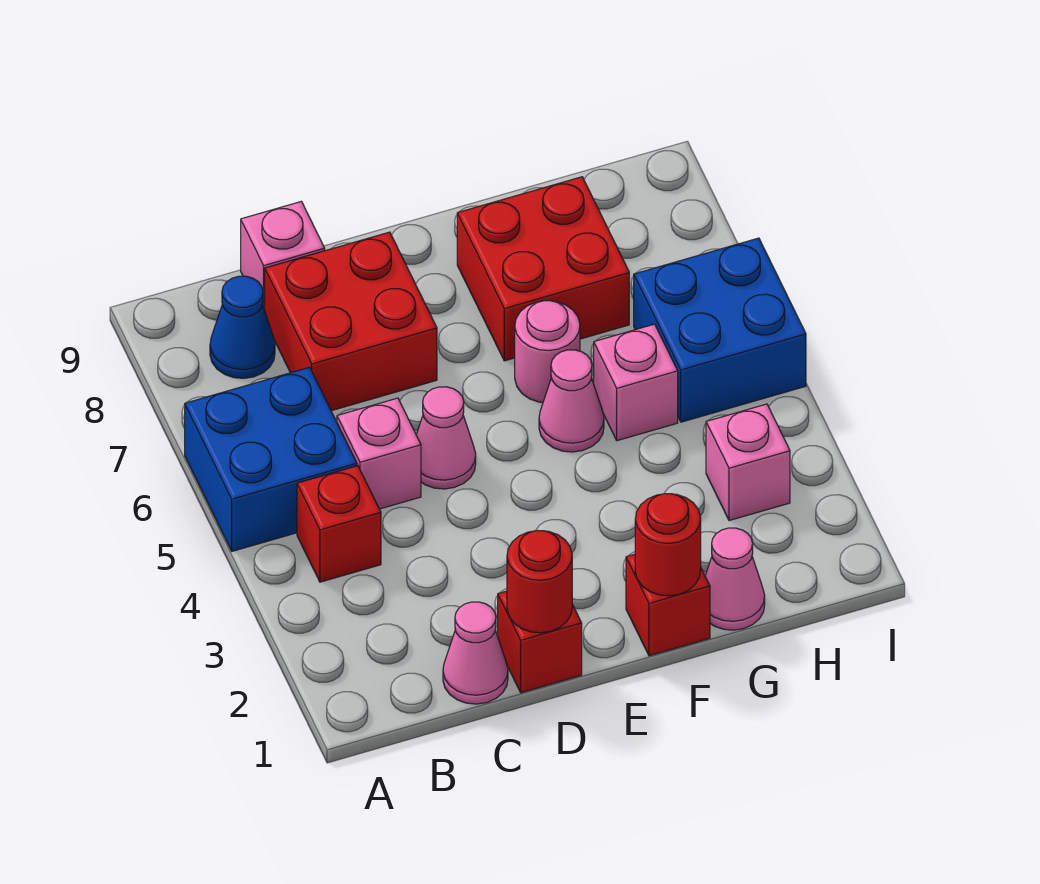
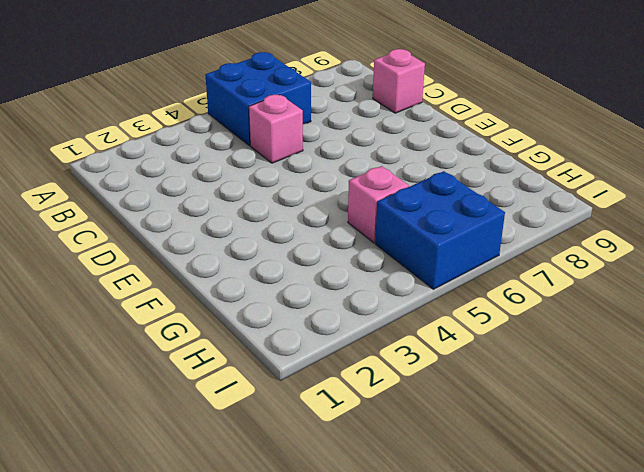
none -> red brick B4 level 1
none -> blue cone B8 level 1
none -> pink cone C1 level 1

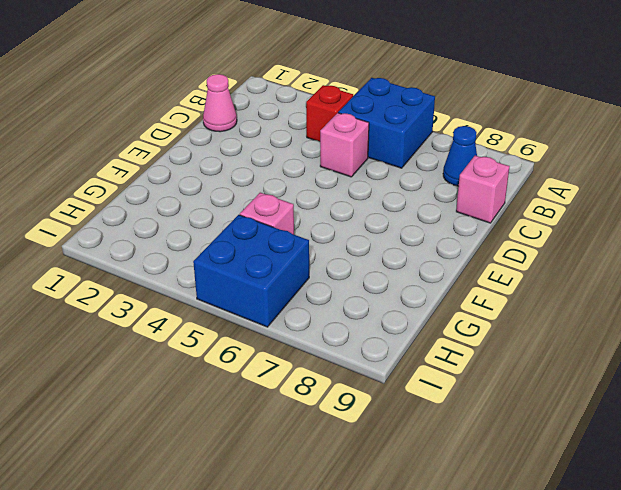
none -> red brick C7:D8 level 1
none -> red brick D1 level 1
none -> pink cone D5 level 1

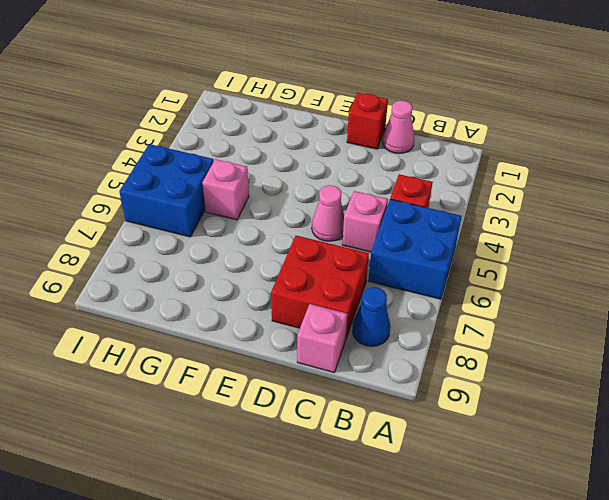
none -> red brick F1 level 1
none -> pink cone F5 level 1
none -> pink round brick F6 level 1

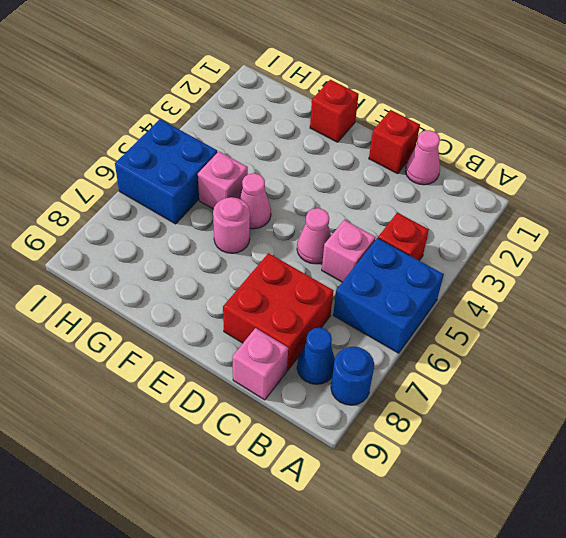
blue round brick A8 level 1 -> none
none -> red brick F7:G8 level 1
none -> pink cone G1 level 1
none -> pink brick H3 level 1

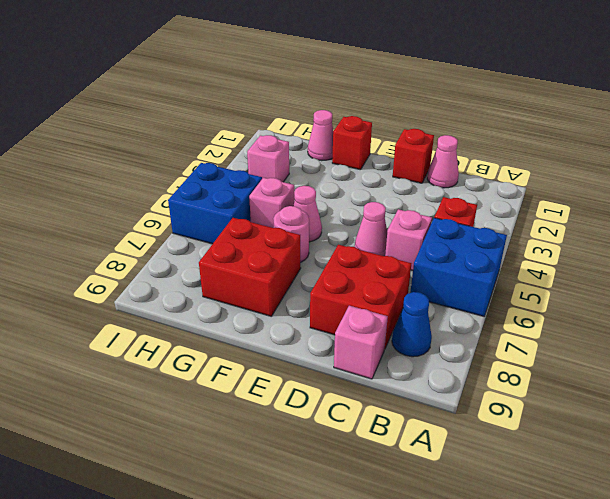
none -> red round brick D1 level 2
none -> red round brick F1 level 2

